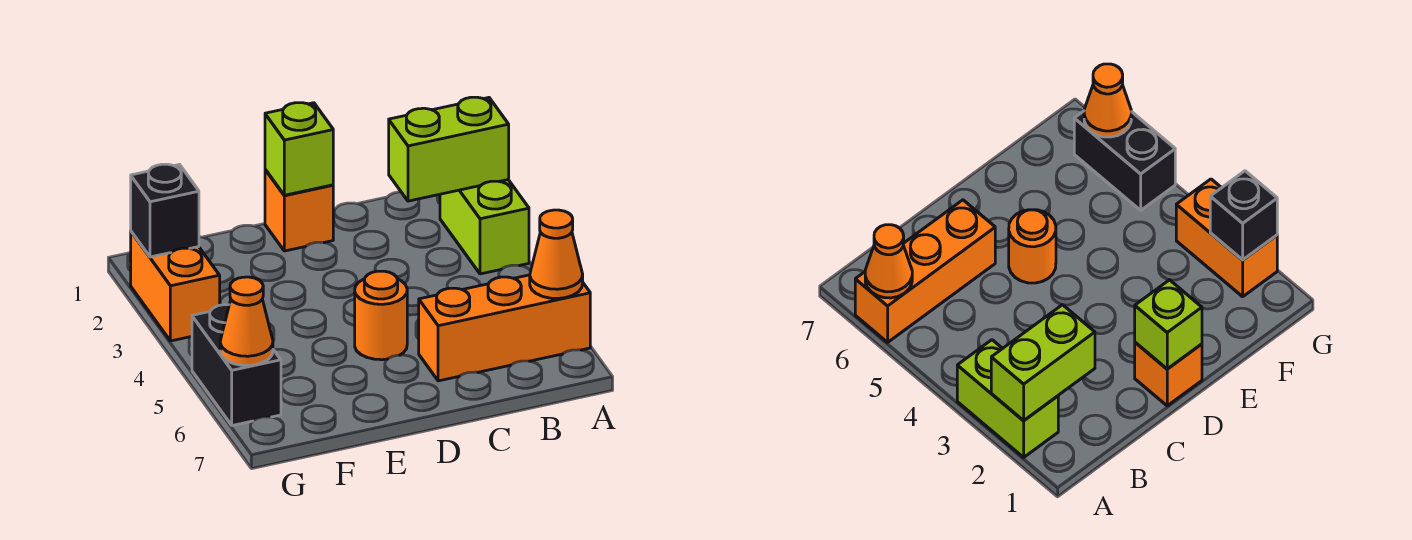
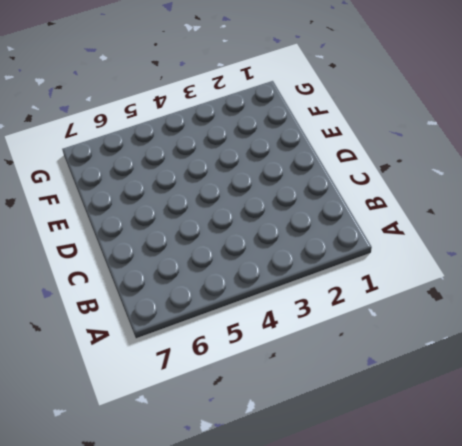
none -> lime brick A2:A3 level 1
none -> orange brick A6:C6 level 1

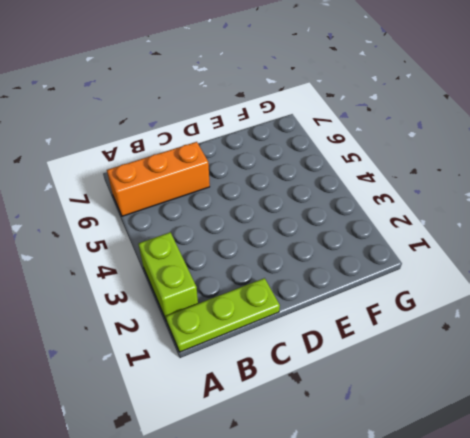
lime plate A1:C1 level 1 -> none
none -> orange brick D1 level 1
none -> orange round brick D5 level 1

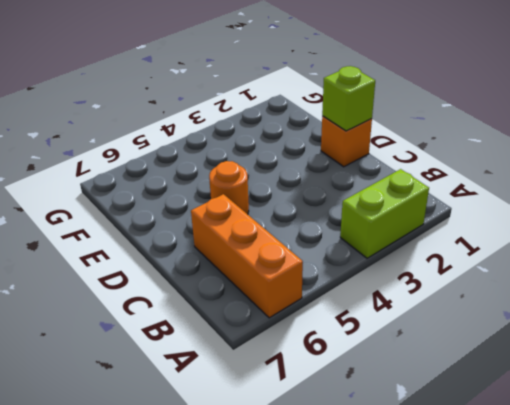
none -> orange brick G2:G3 level 1
none -> black brick G5:G6 level 1

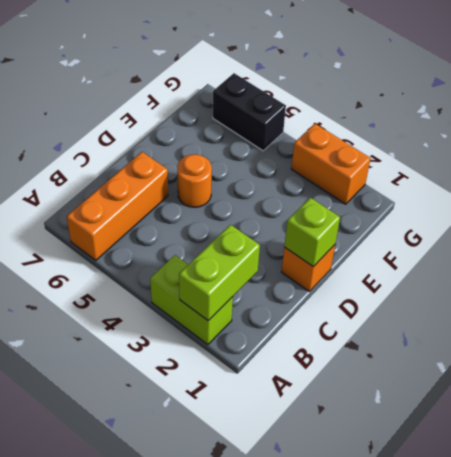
none -> orange cone A6 level 2
none -> black brick G2 level 2

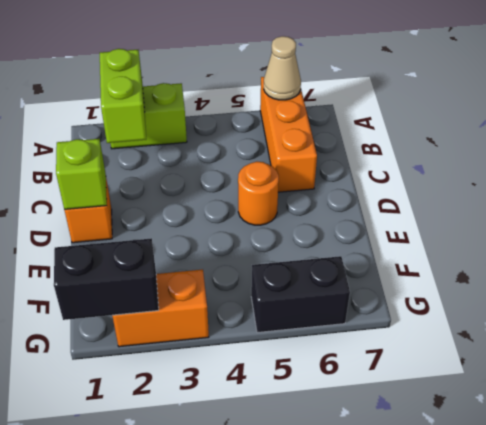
tan cone A6 level 2 -> orange cone A6 level 2
black brick G1:G2 level 2 -> black brick G2 level 2
none -> orange cone G6 level 2

